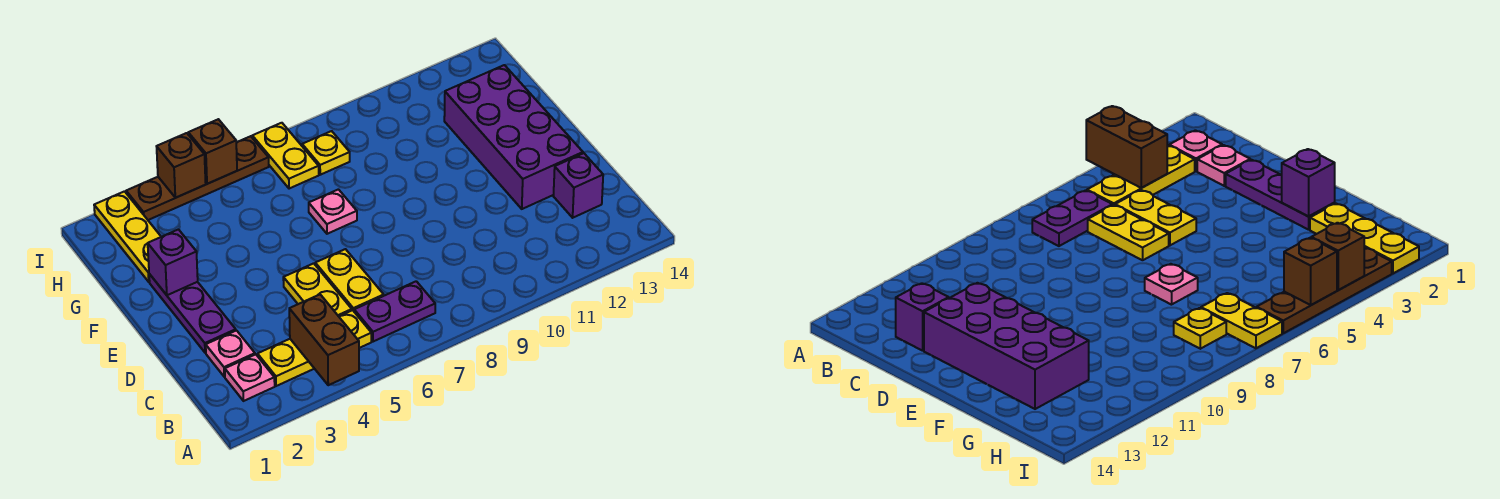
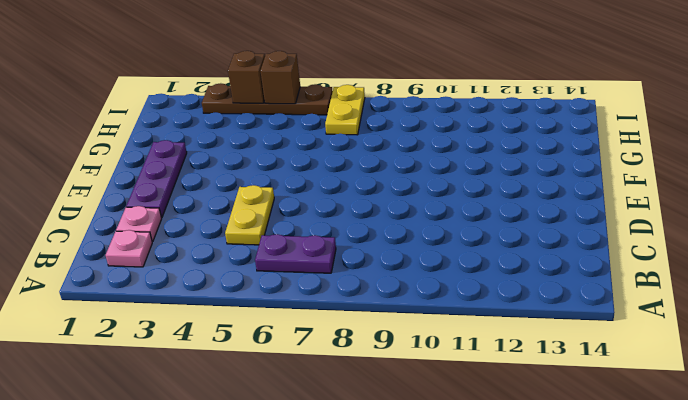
none -> yellow plate B3:B5 level 1
none -> yellow plate C6:D6 level 1
none -> purple brick C13 level 1

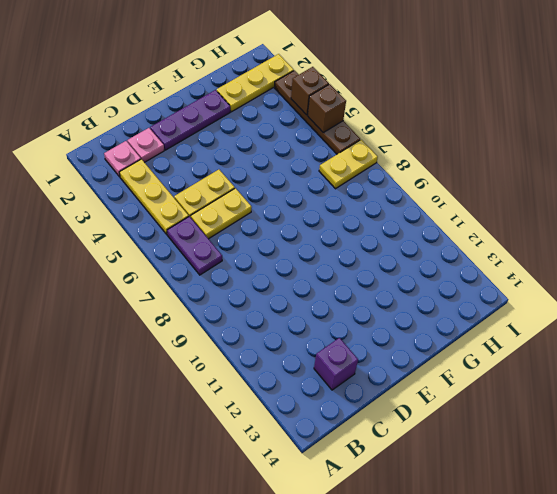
none -> purple brick D12:G13 level 1
none -> pink plate F7 level 1
none -> yellow plate H8 level 1

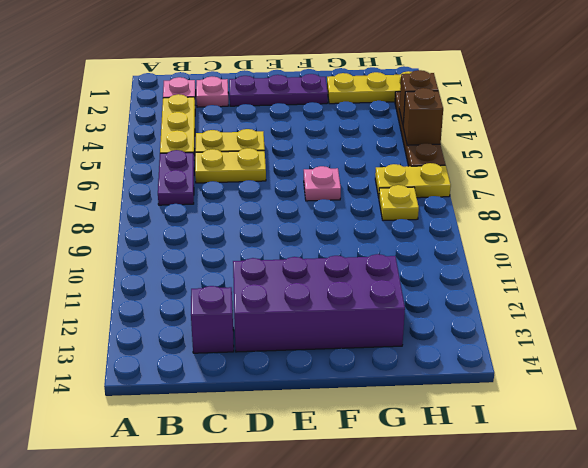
none -> brown brick A4:B4 level 2
none -> purple brick F2 level 2

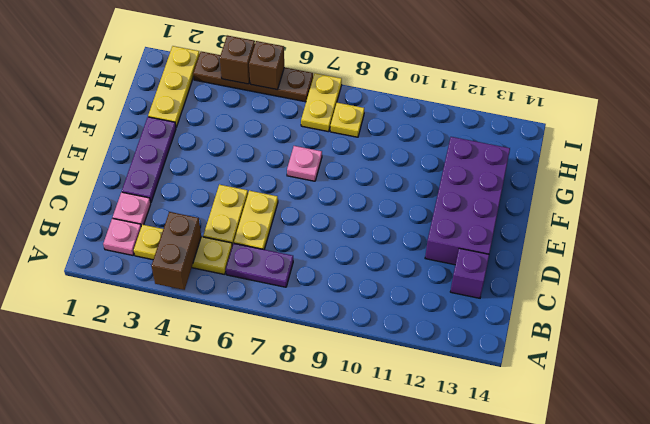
none -> purple brick F2 level 2

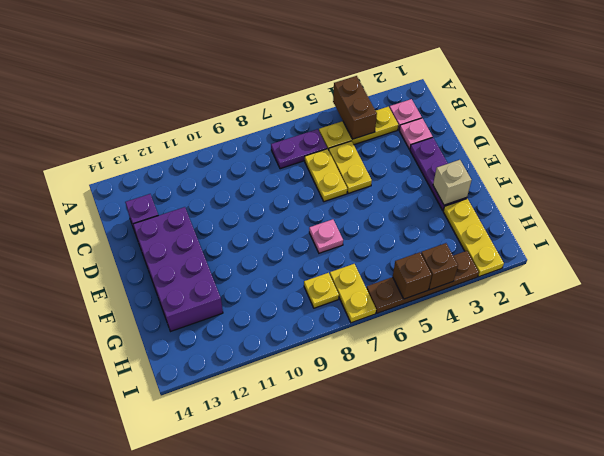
tan brick F2 level 2 -> purple brick F2 level 2

